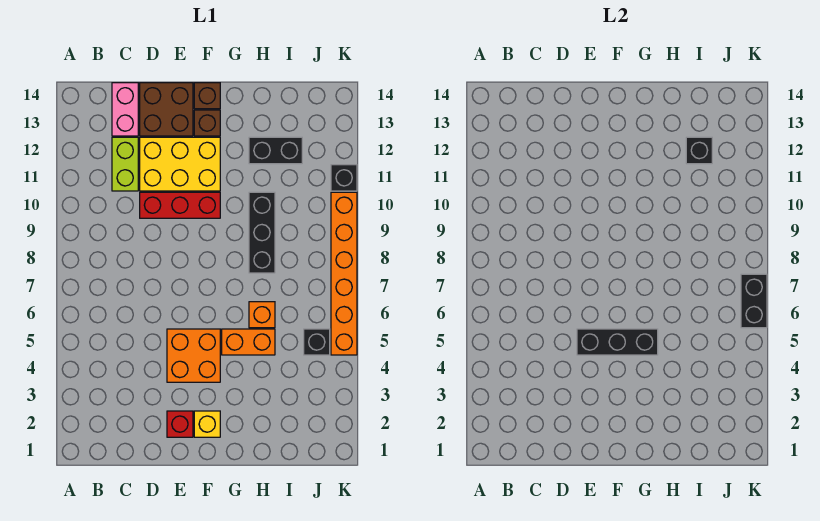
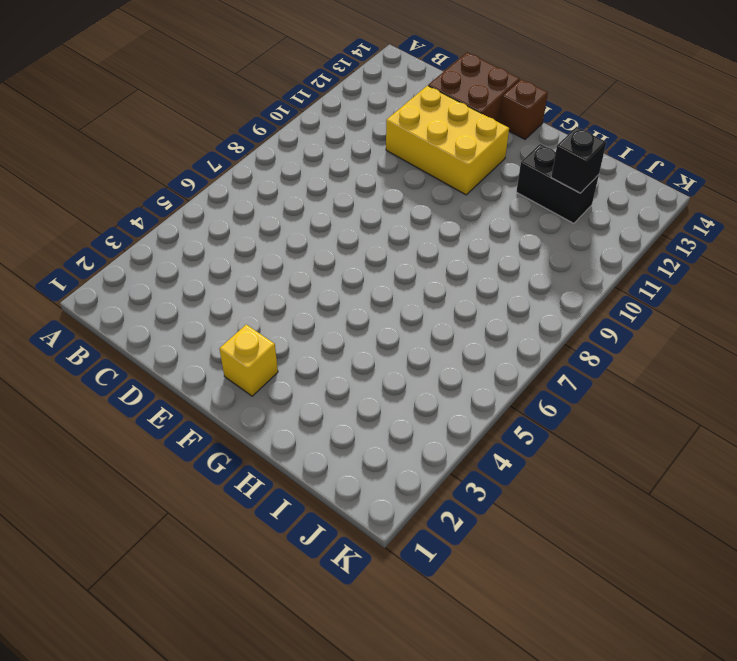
none -> lime brick C11:C12 level 1
none -> pink brick C13:C14 level 1
none -> red brick D10:F10 level 1

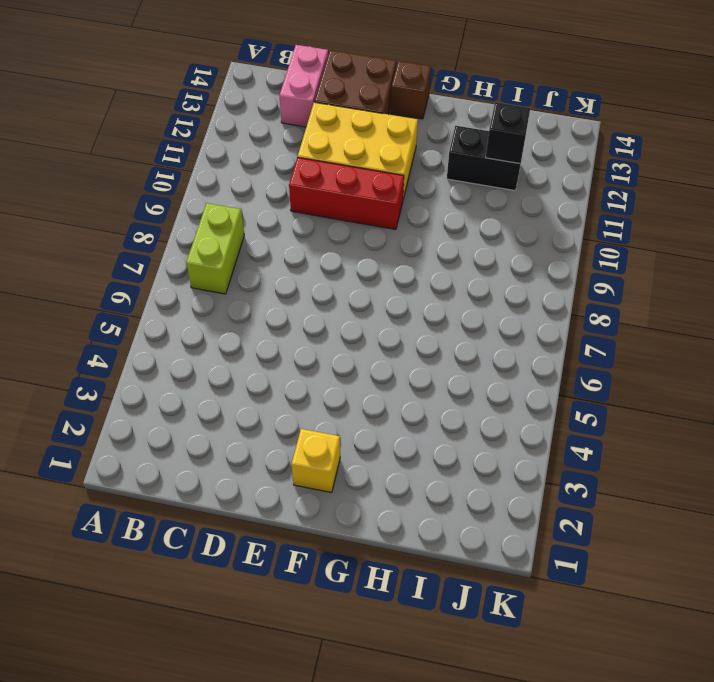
lime brick B7:B8 level 1 -> lime brick C11:C12 level 1
none -> red brick E2 level 1
none -> orange brick E4:F5 level 1
none -> brown brick F13 level 1

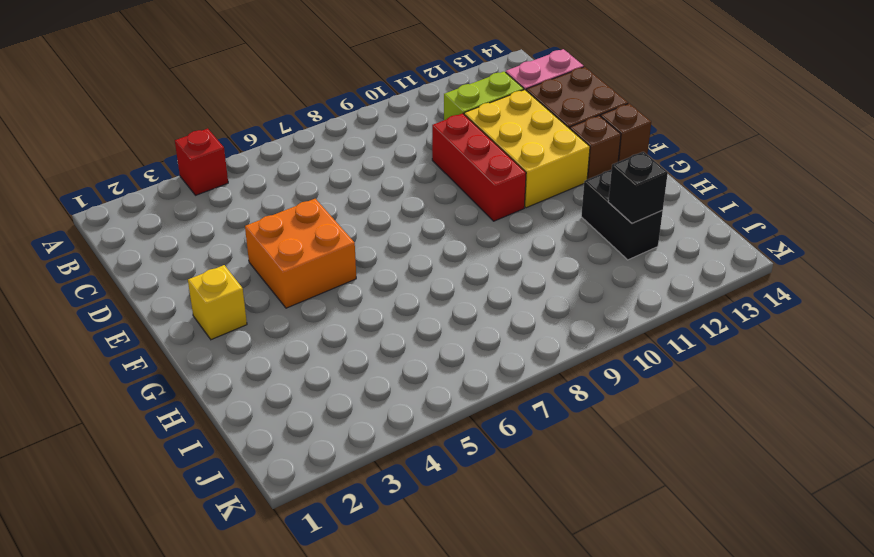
red brick A4 level 1 -> red brick E2 level 1
none -> orange brick G5:H5 level 1
none -> orange brick H6 level 1
none -> black brick H8:H10 level 1

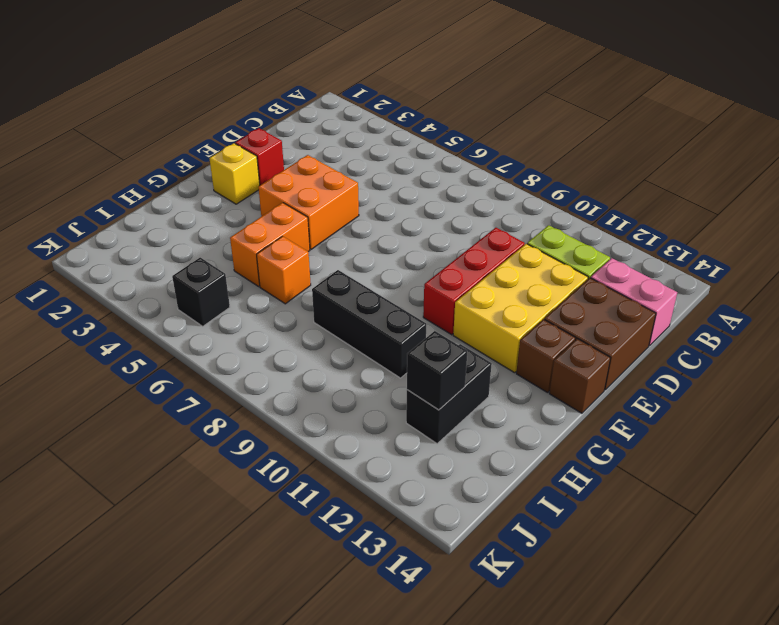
none -> orange brick K5:K10 level 1
none -> black brick K11 level 1
none -> black brick E5:G5 level 2

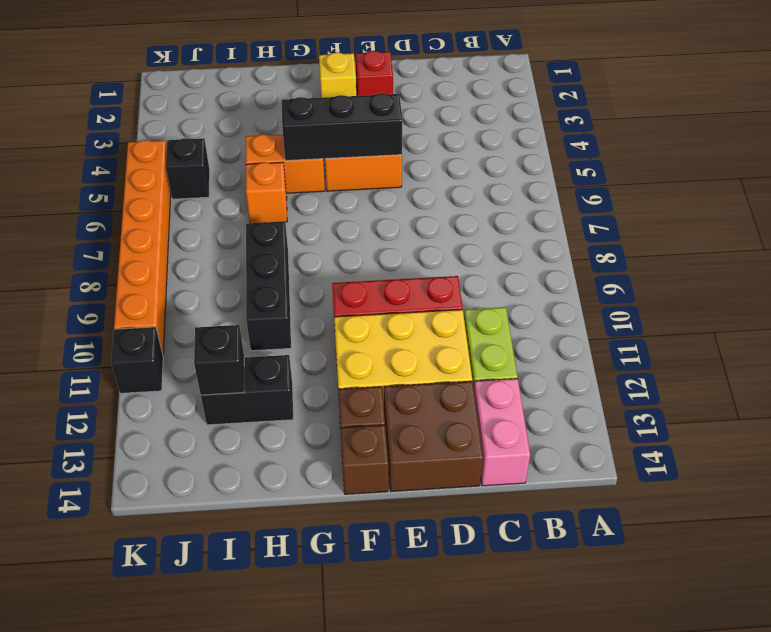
none -> black brick K6:K7 level 2

